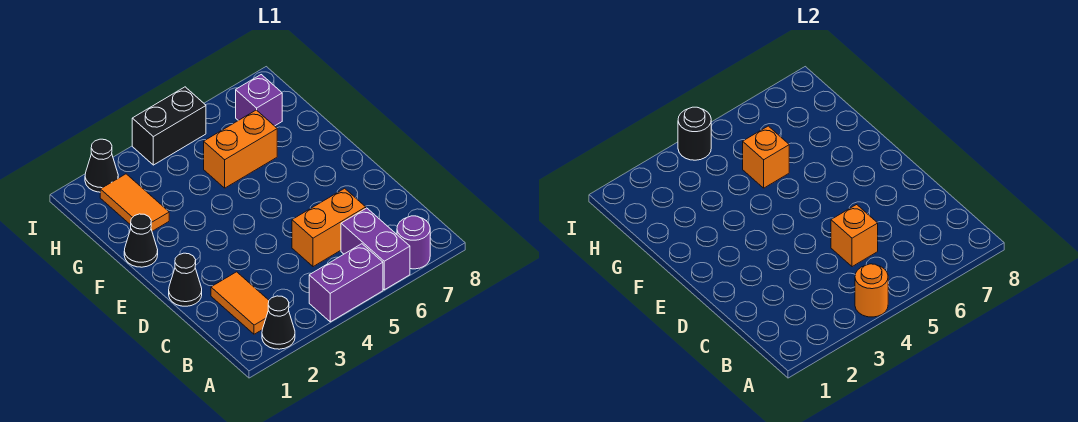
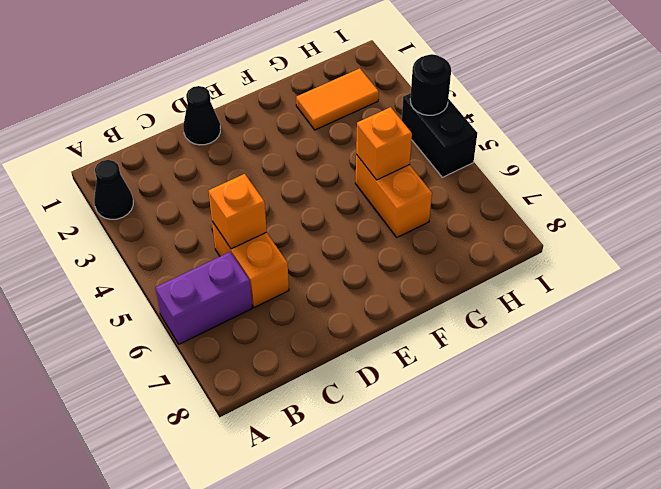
none -> purple brick A4:A5 level 1
none -> purple round brick A7 level 1
none -> orange tile B2:C2 level 1

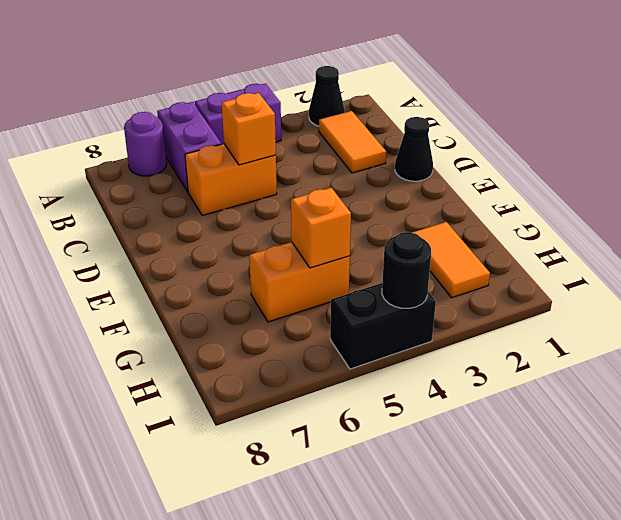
none -> black cone F1 level 1
none -> purple brick H7 level 1
none -> black cone I2 level 1

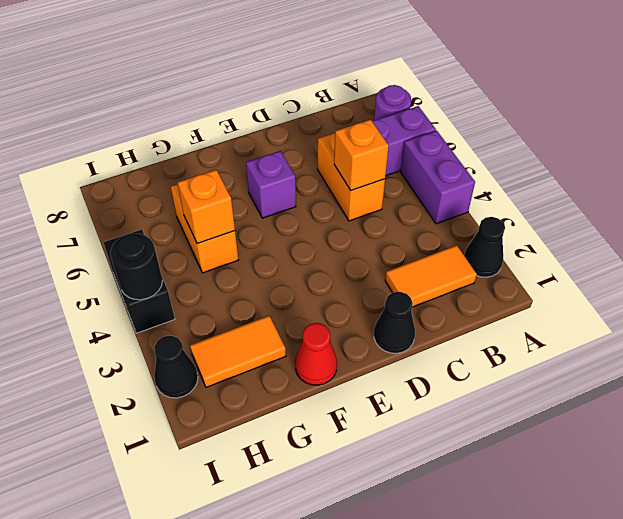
purple brick E6 level 1 -> purple brick H7 level 1
red cone F1 level 1 -> black cone F1 level 1
none -> orange round brick A4 level 2

